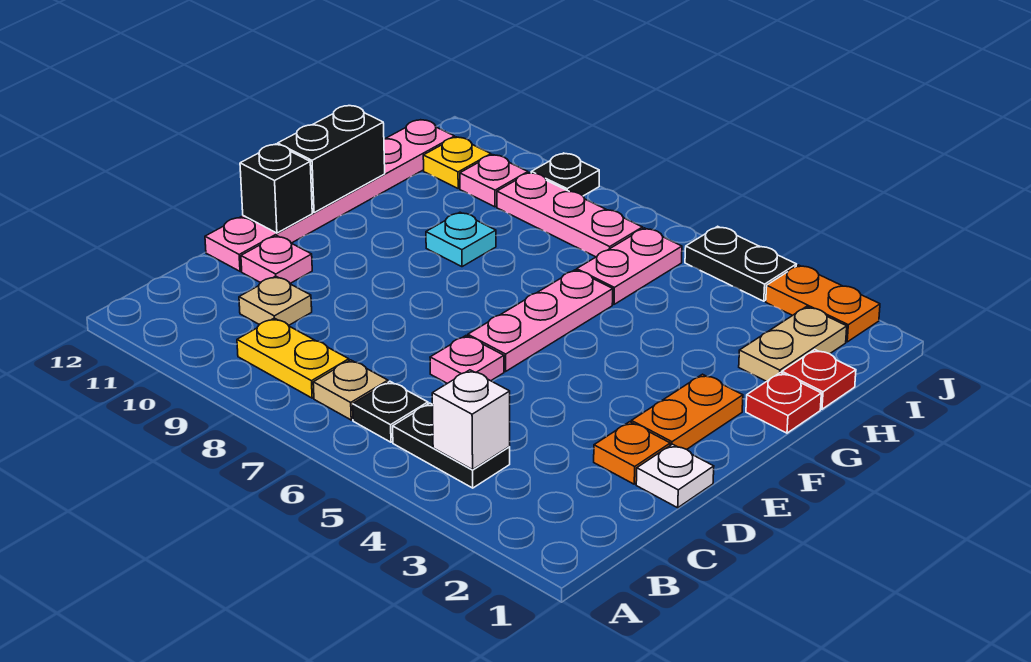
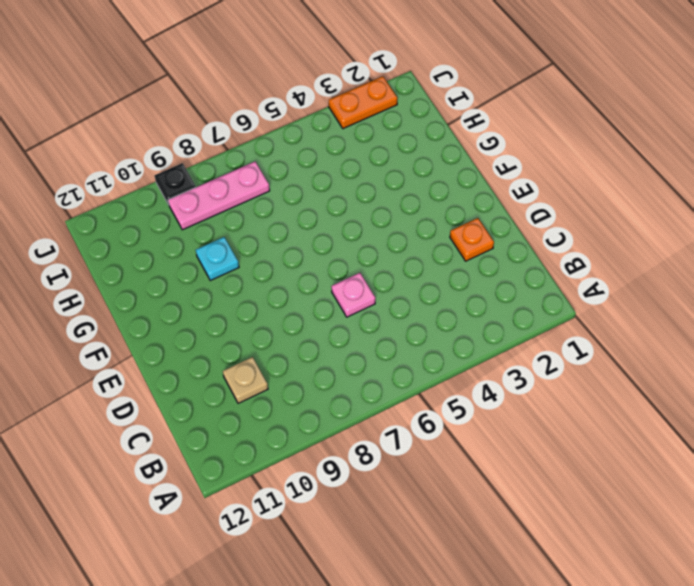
none -> black plate B4:B5 level 1
none -> black plate B6 level 1
none -> tan plate B7 level 1

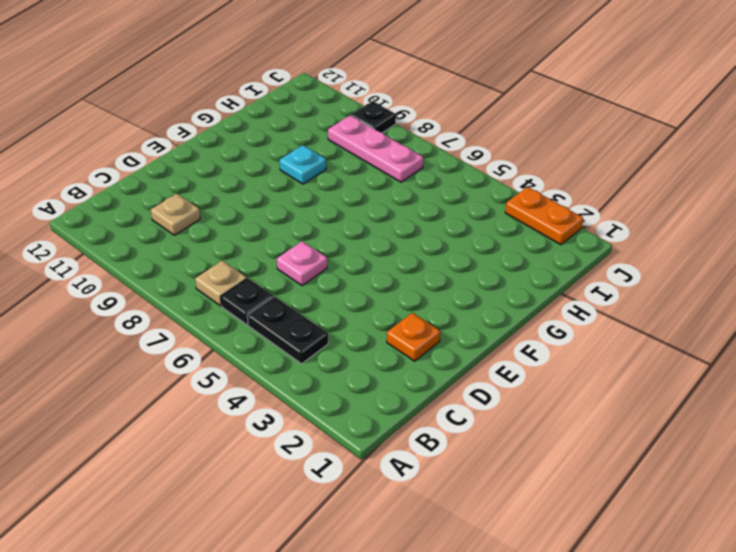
none -> yellow plate B8:B9 level 1
none -> white plate D1 level 1
none -> pink plate D11 level 1

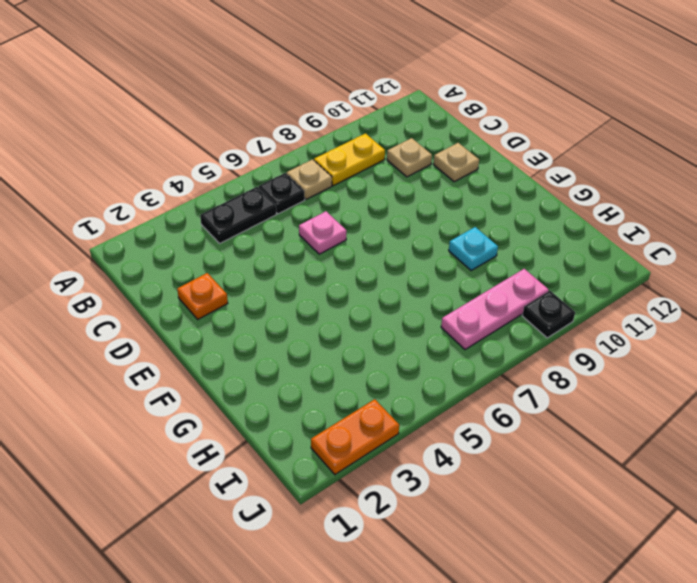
tan plate D11 level 1 -> pink plate D11 level 1
none -> white plate D1 level 1
none -> pink plate D12:I12 level 1
none -> orange plate E2:F2 level 1

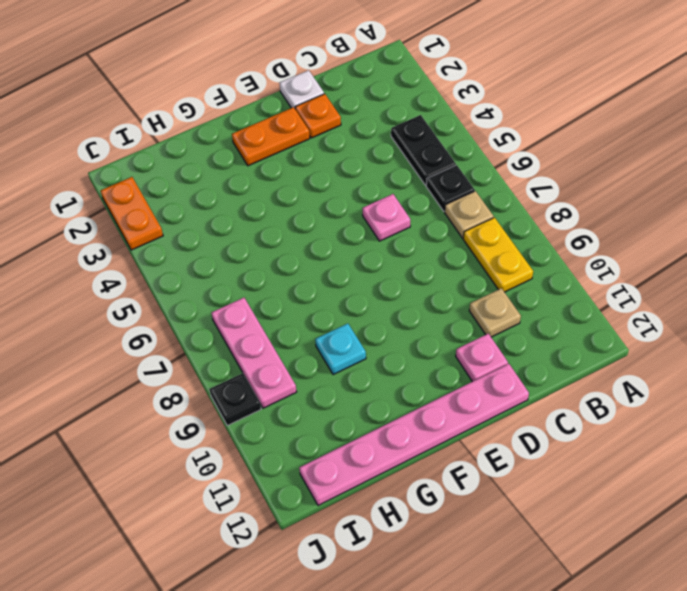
none -> pink plate E6:G6 level 1
none -> red plate G1 level 1
none -> red plate H1 level 1

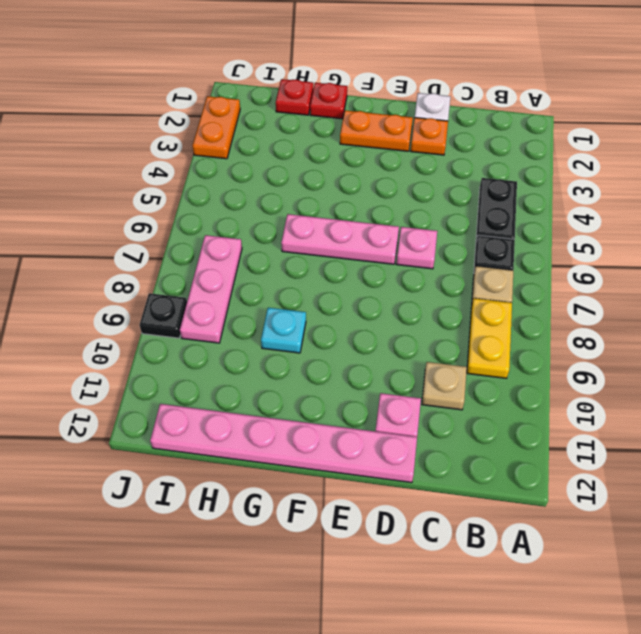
none -> tan plate H2:I2 level 1
none -> pink plate H6:I6 level 1
none -> pink plate I10 level 1

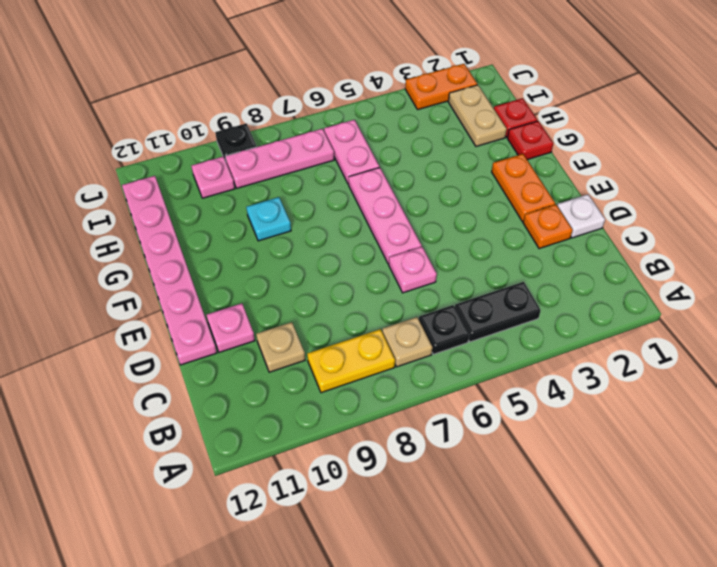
none -> yellow plate I11 level 1
none -> black plate J4:J5 level 1
none -> white brick B4 level 2

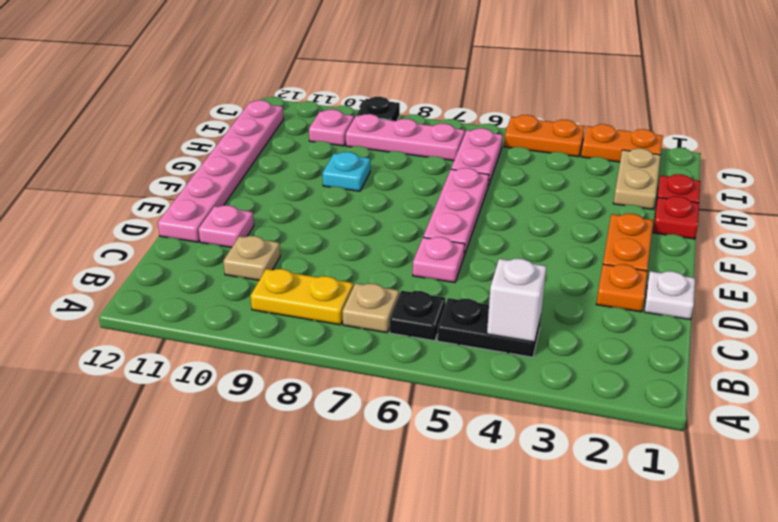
orange plate J4:J5 level 1 -> black plate J4:J5 level 1
none -> yellow plate I11 level 1
none -> black brick E12 level 2
none -> black brick F12:G12 level 2

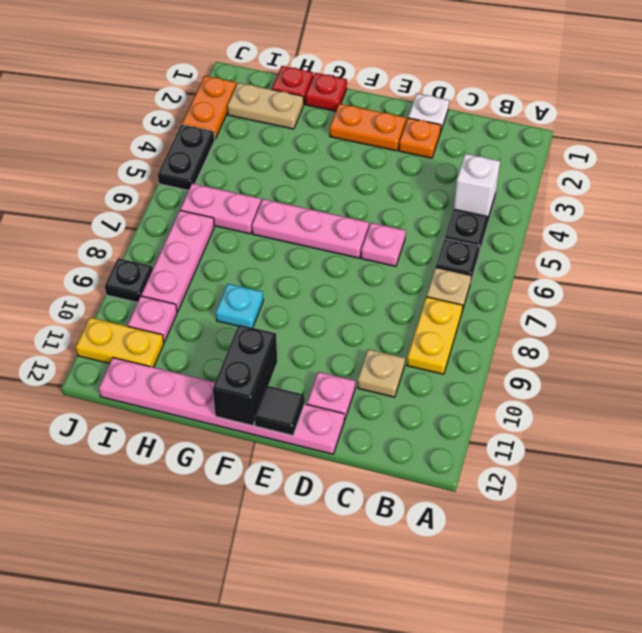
black tile E12 level 2 -> black brick E12 level 2
black brick F11:F12 level 2 -> black brick F12:G12 level 2
yellow plate I11:J11 level 1 -> yellow plate I11 level 1

